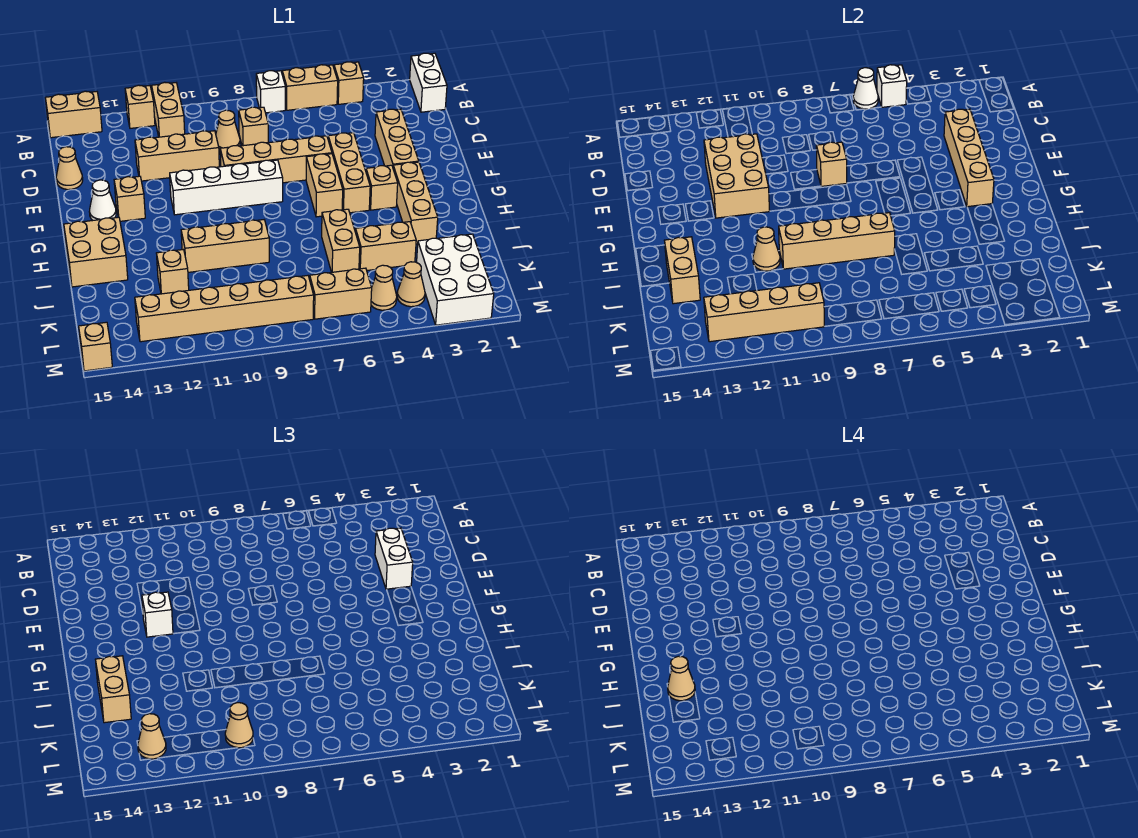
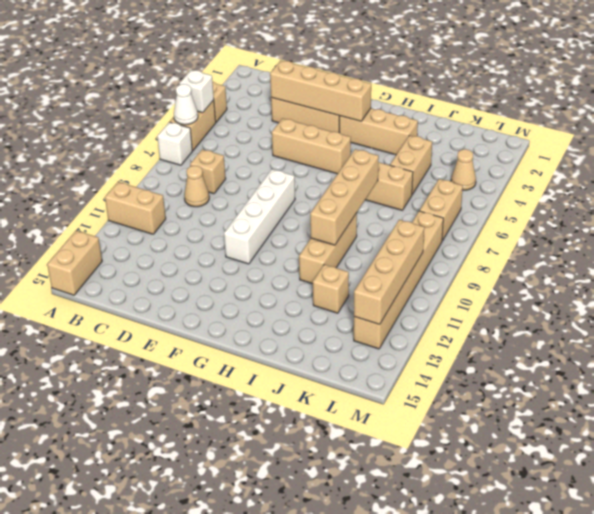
none -> white brick A1:B1 level 1
none -> tan brick A12 level 1
none -> tan brick D10:D12 level 1
none -> tan cone D15 level 1

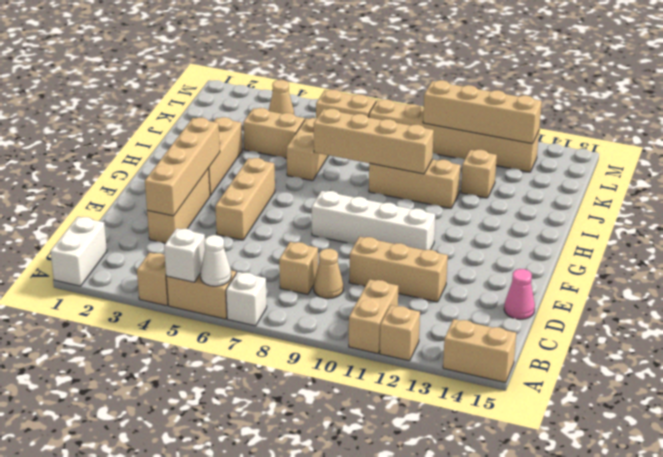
pink cone D15 level 1 -> tan cone D15 level 1
none -> tan brick E6:E9 level 1
none -> tan brick F6:G6 level 1
none -> tan brick F13 level 1
none -> white cone F14 level 1

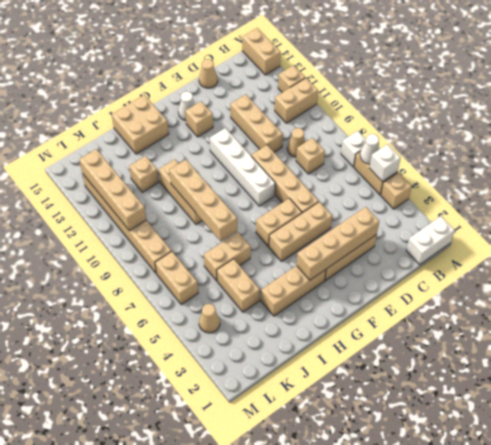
none -> tan brick G4 level 1
none -> white brick K2:M3 level 1
none -> tan cone L5 level 1
none -> tan brick M15 level 1

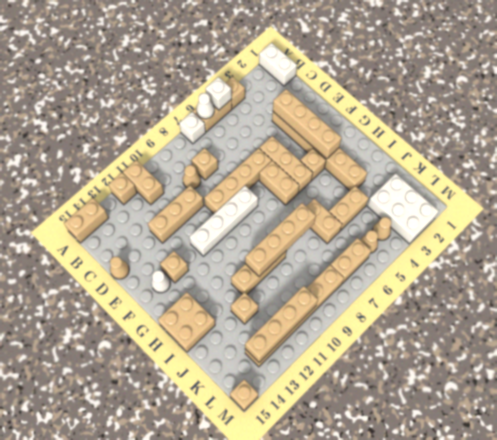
none -> tan brick D11:F12 level 2
none -> tan brick E8 level 2
none -> tan cone I11 level 2
none -> tan brick I14:J14 level 2

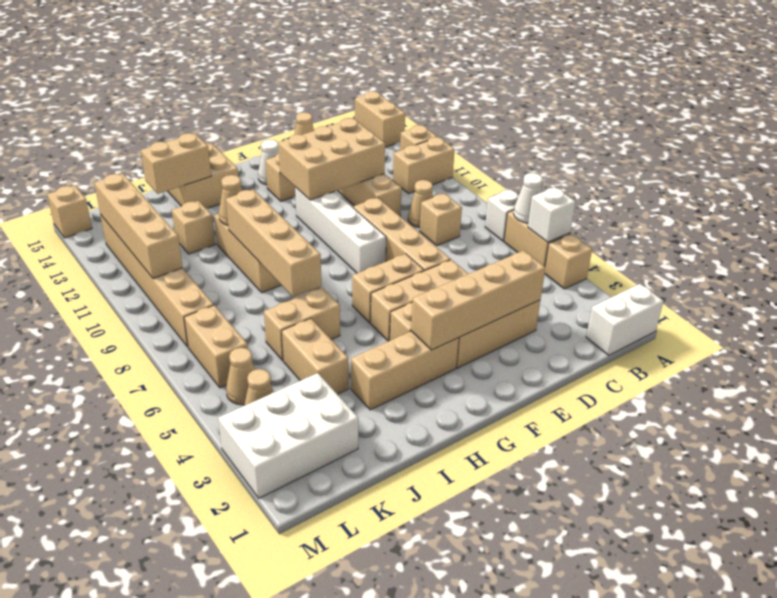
none -> tan brick E8 level 2
none -> white brick D3:E3 level 3
none -> white brick F12 level 3
none -> tan brick I14:J14 level 3

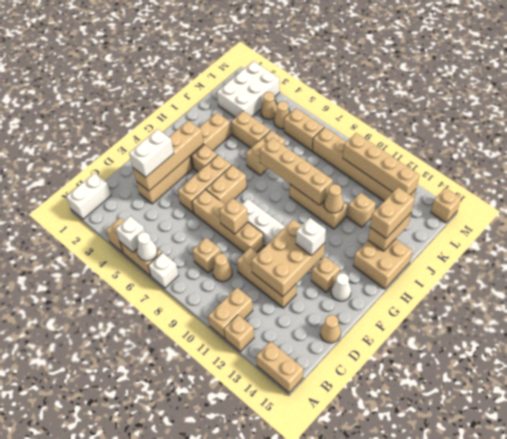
none -> tan cone L10 level 3
none -> tan cone L13 level 3
none -> tan cone I14 level 4

